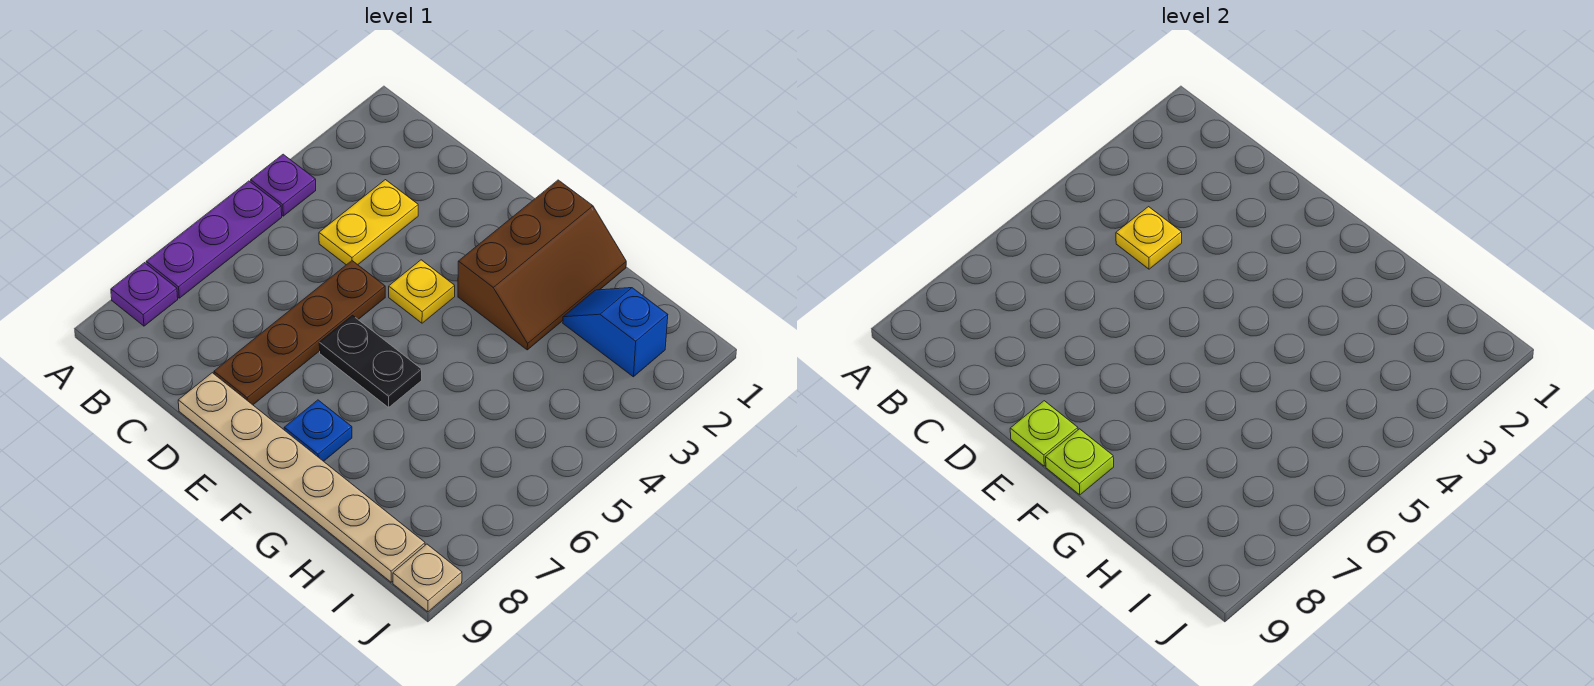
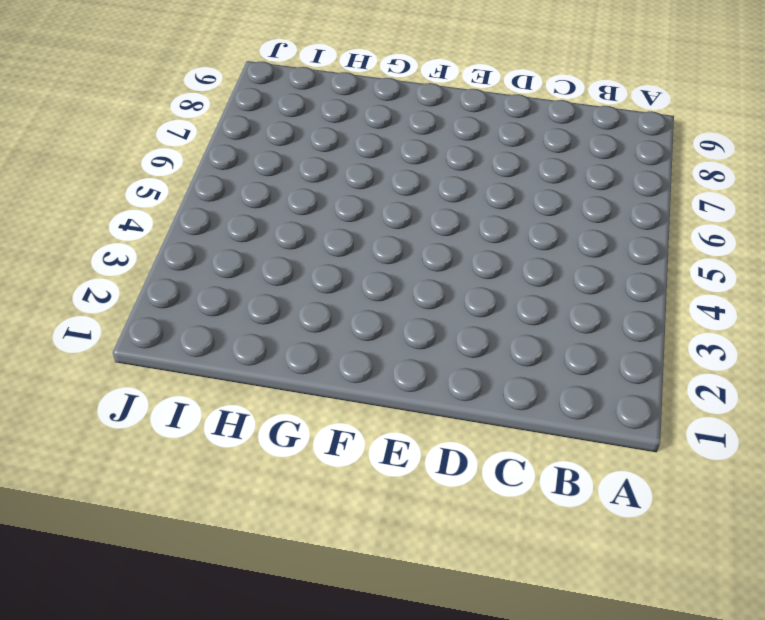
none -> purple plate A4 level 1
none -> purple plate A5:A7 level 1
none -> purple plate A8 level 1

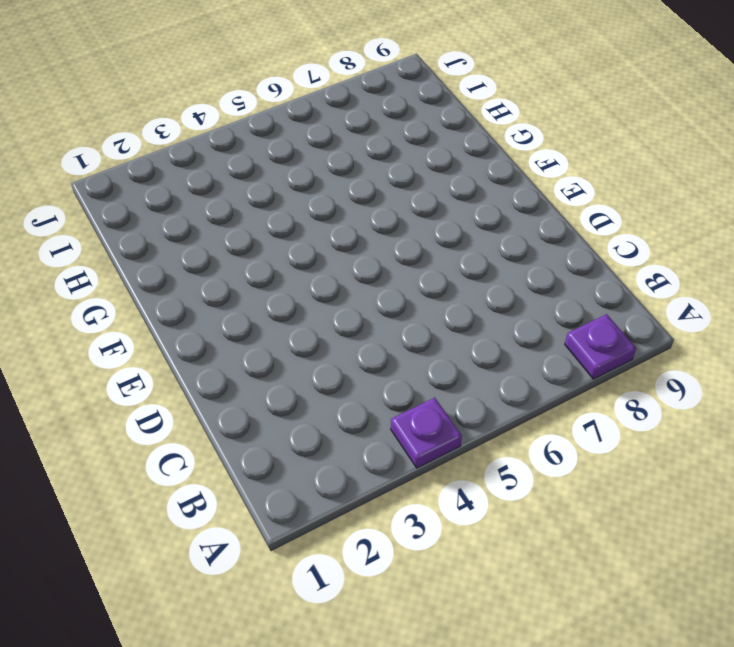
none -> purple plate A5:A7 level 1
none -> yellow plate C3:C4 level 1
none -> brown plate D5:D8 level 1

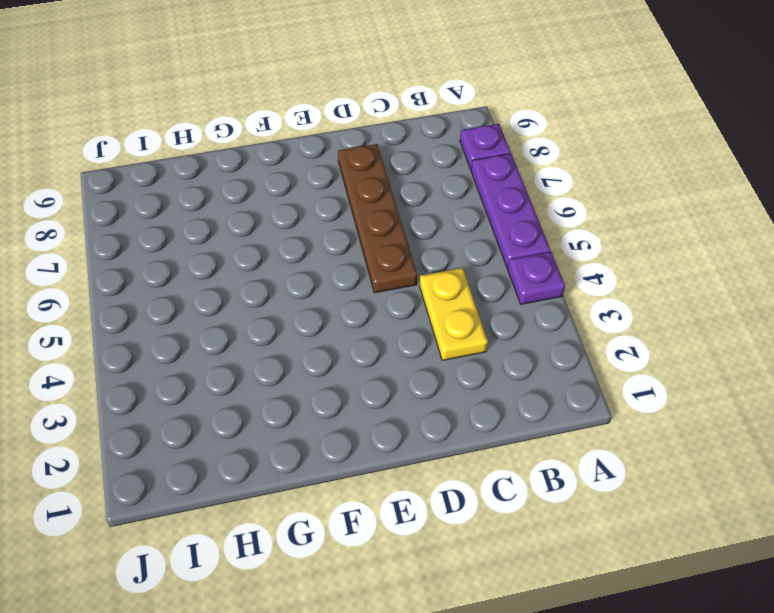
none -> tan plate D9:I9 level 1
none -> yellow plate E4 level 1
none -> black plate E6:F6 level 1

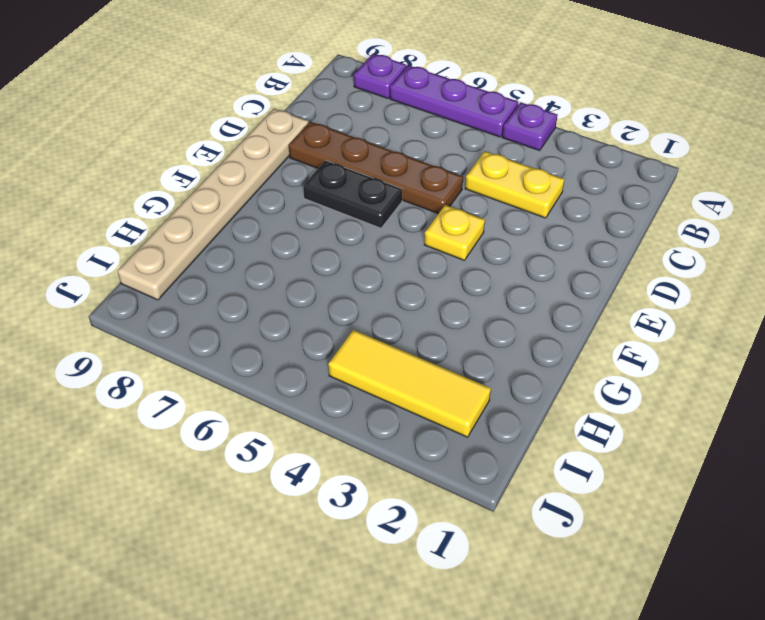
black plate E6:E7 level 1 -> black plate E6:F6 level 1
yellow tile I2:I4 level 1 -> blue slope H2:I2 level 1 top I
none -> brown slope F1:G3 level 1 top F
none -> blue plate F8 level 1
none -> tan plate J9 level 1

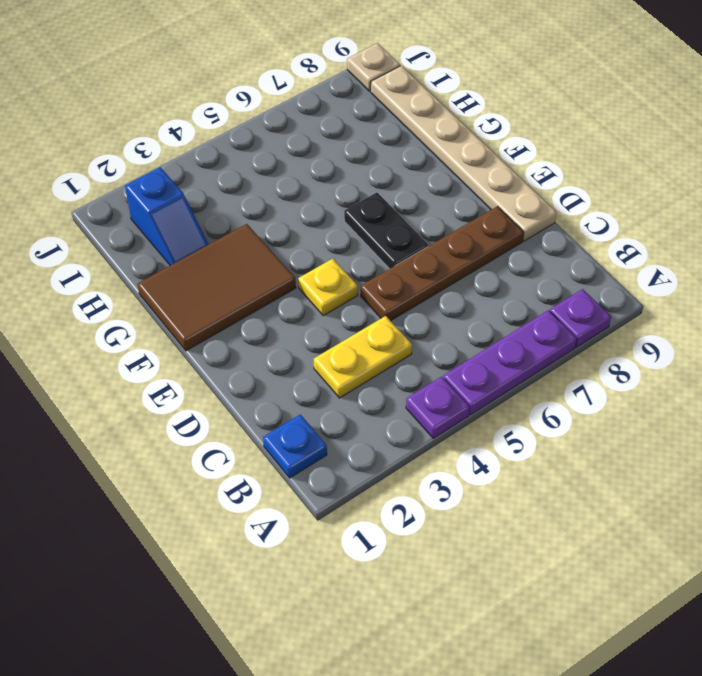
blue plate B1 level 1 -> blue plate F8 level 1
brown tile F1:G3 level 1 -> brown slope F1:G3 level 1 top F
none -> yellow plate C4 level 2
none -> lime plate E9 level 2
none -> lime plate F9 level 2

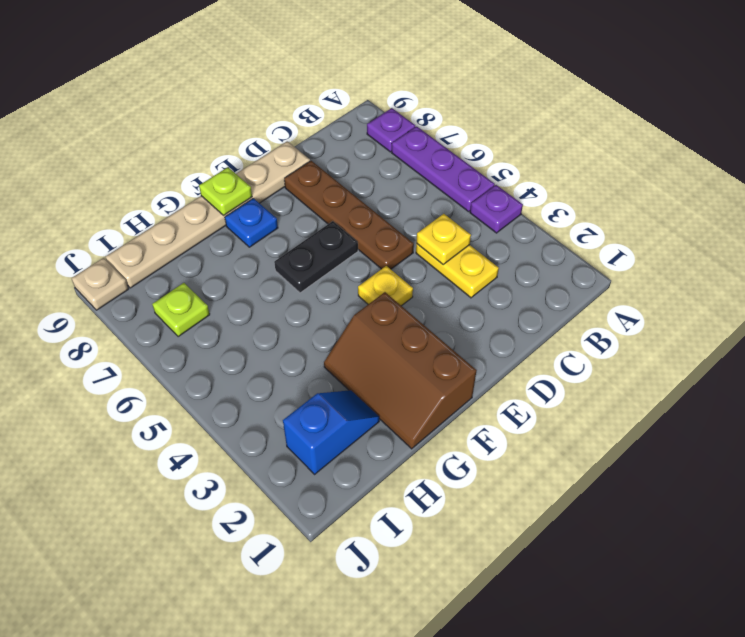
lime plate I7 level 1 -> lime plate E9 level 2

